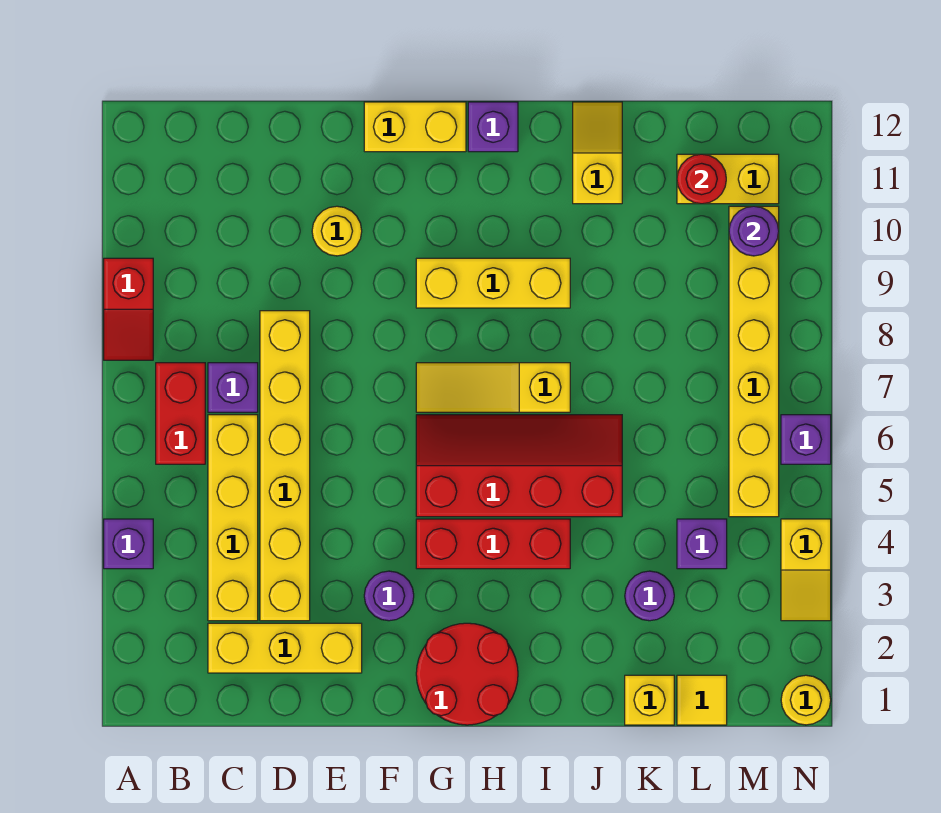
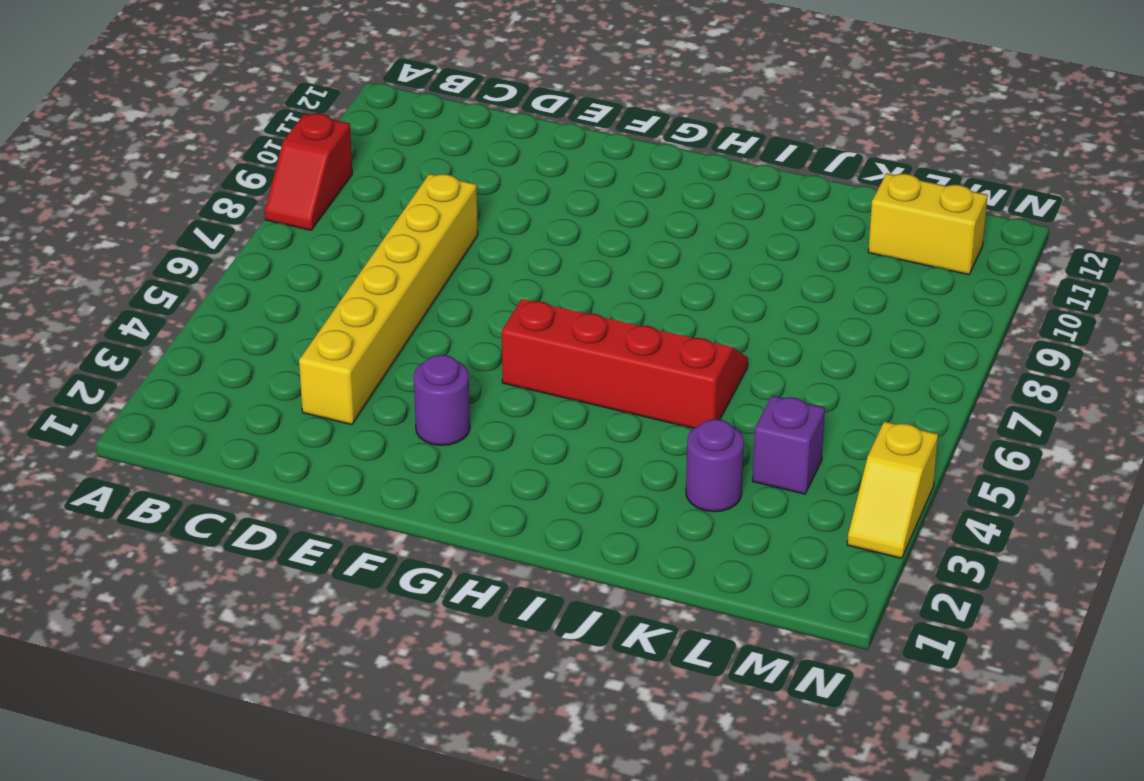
none -> purple brick A4 level 1
none -> red brick B6:B7 level 1
none -> yellow brick C2:E2 level 1

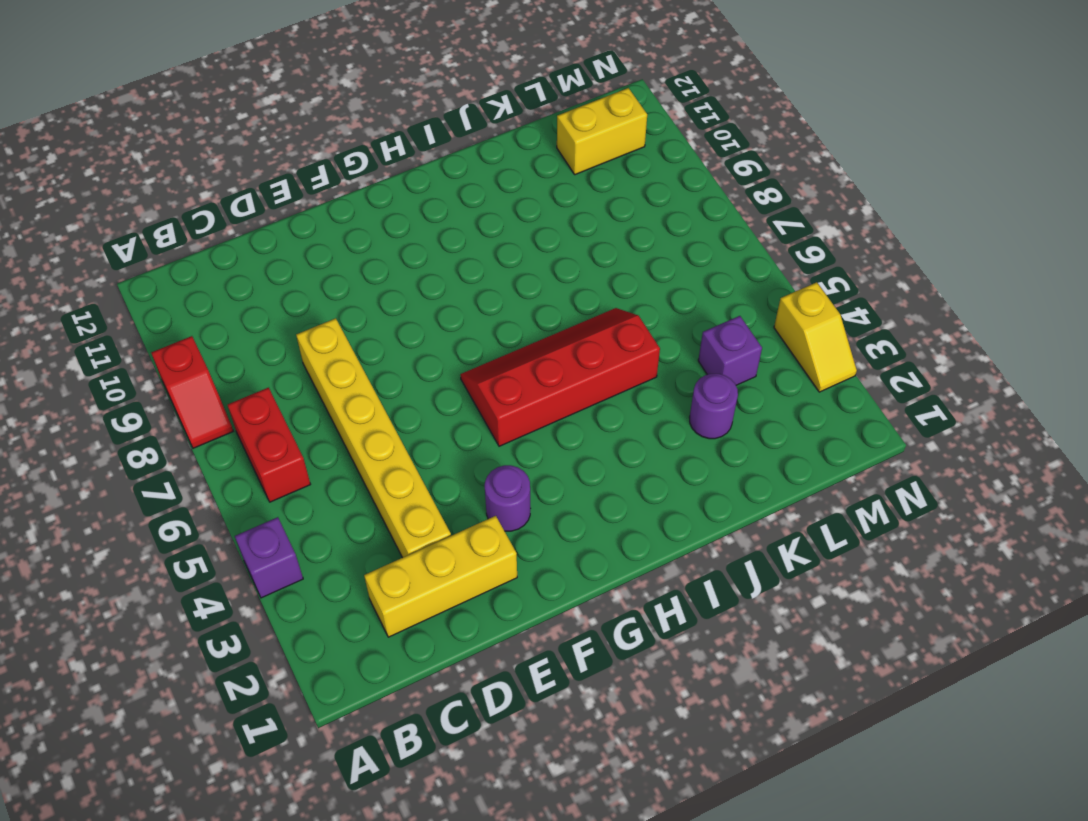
none -> yellow brick C3:C6 level 1
none -> purple brick C7 level 1
none -> yellow round brick E10 level 1

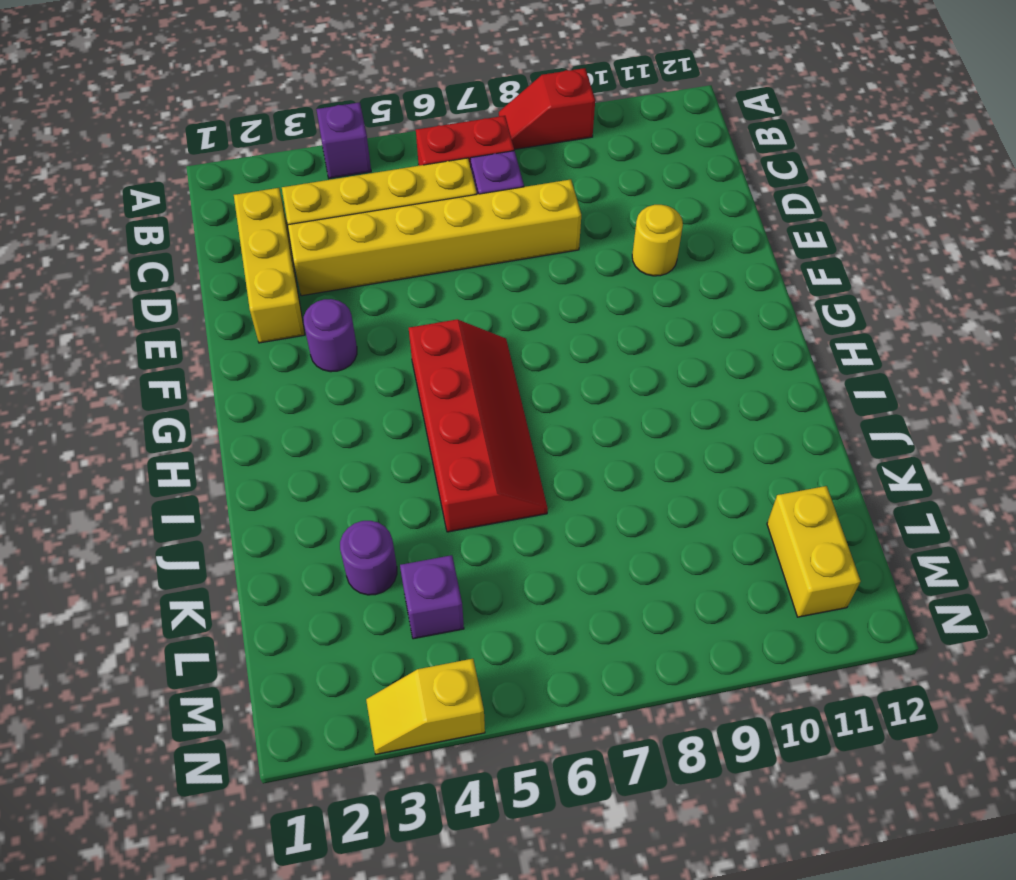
none -> yellow brick F12:G12 level 1
none -> red round brick G1:H2 level 1
none -> red brick G4:I4 level 1

